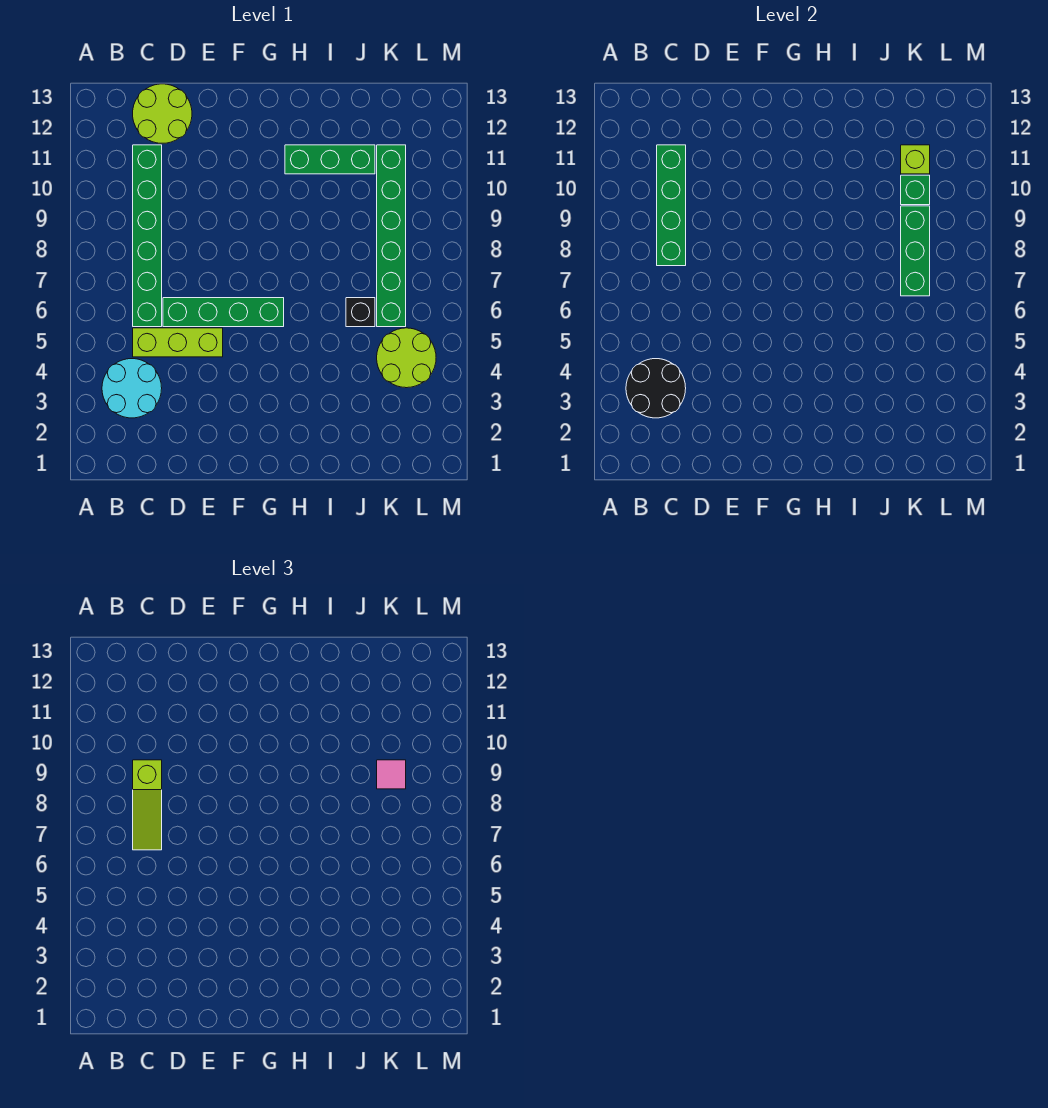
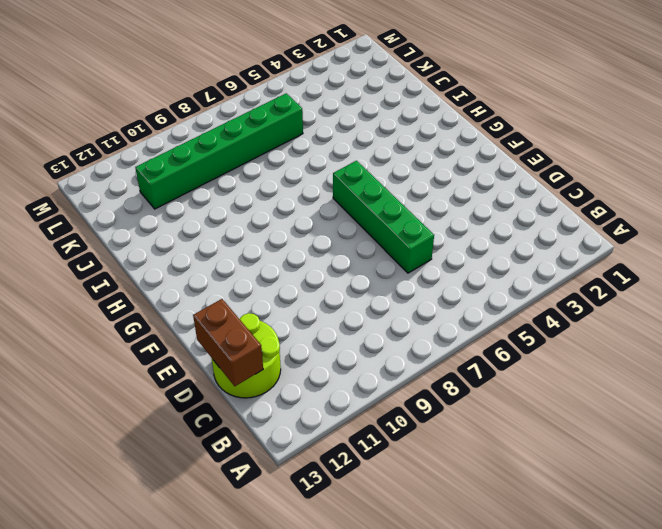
brown brick C13:D13 level 2 -> none
none -> cyan round brick B3:C4 level 1
none -> lime brick C5:E5 level 1
none -> green brick C6:C11 level 1

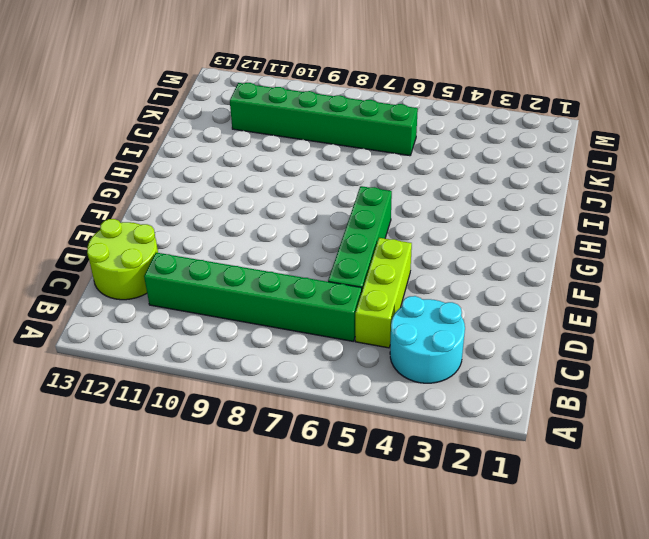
none -> green brick H11:J11 level 1
none -> black brick J6 level 1
none -> lime round brick K4:L5 level 1

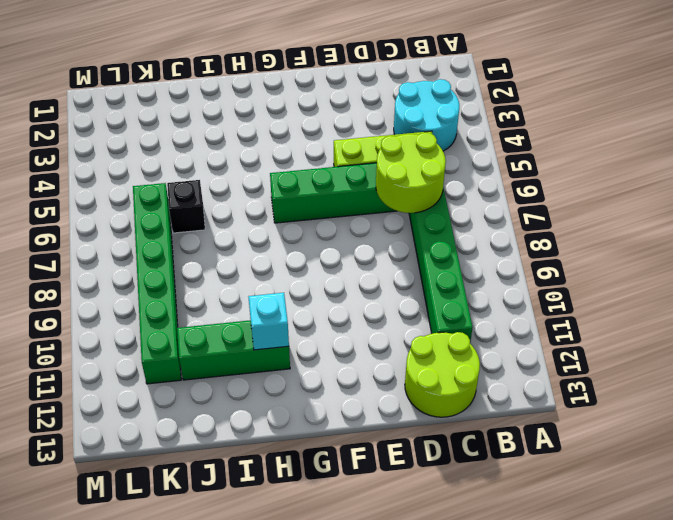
lime round brick C6:D7 level 2 -> lime round brick K4:L5 level 1
cyan brick H11 level 2 -> none
none -> black round brick B3:C4 level 2
none -> green brick C8:C11 level 2
none -> green brick K7:K9 level 2

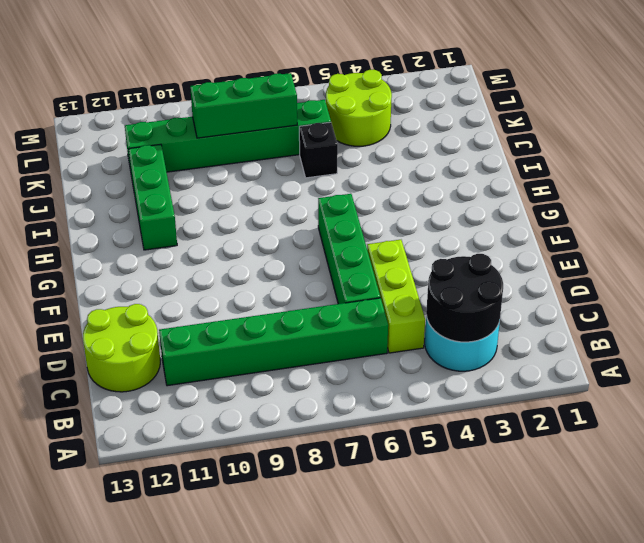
none -> green brick C8:C11 level 2
none -> green brick K10 level 2
none -> lime brick K11 level 2

